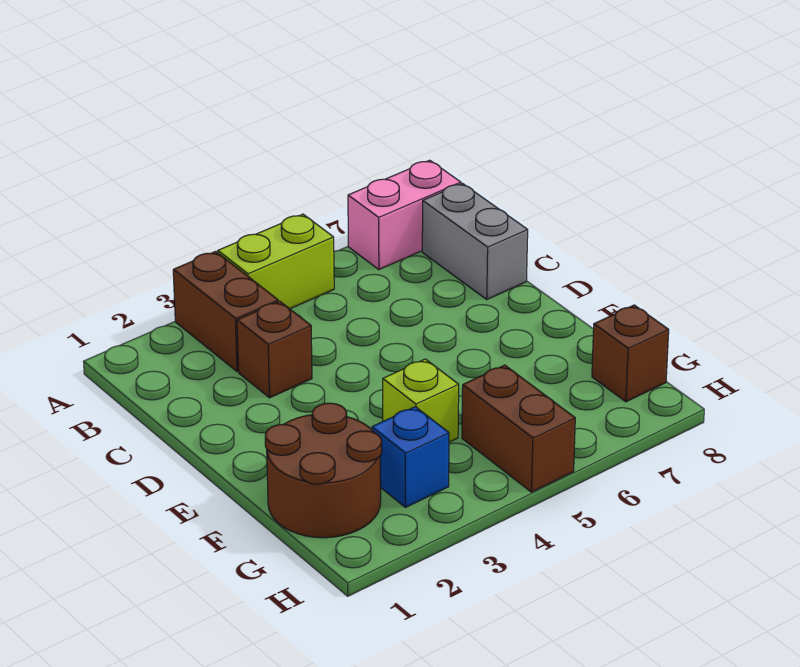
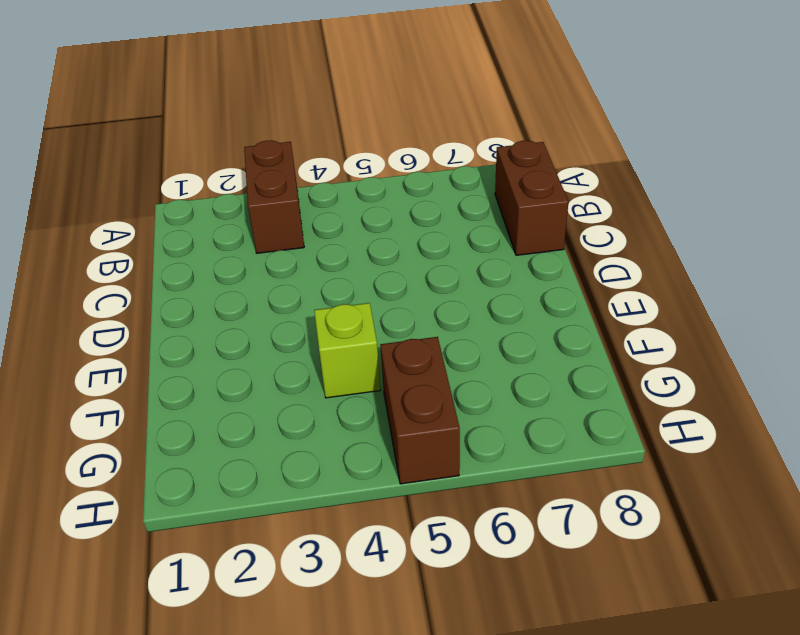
brown brick B8:C8 level 1 -> grey brick B8:C8 level 1
none -> lime brick A4:A5 level 1
none -> pink brick A7:A8 level 1

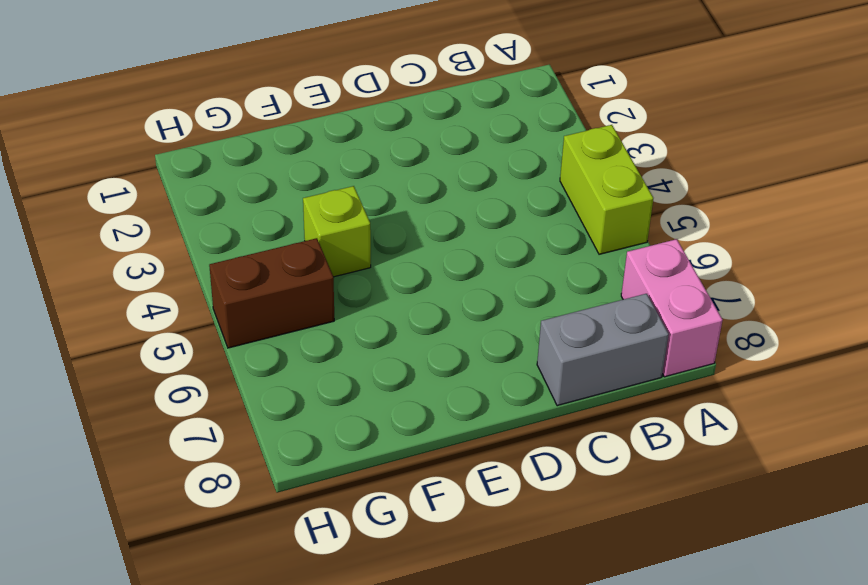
none -> brown brick A3:B3 level 1
none -> brown brick C3 level 1

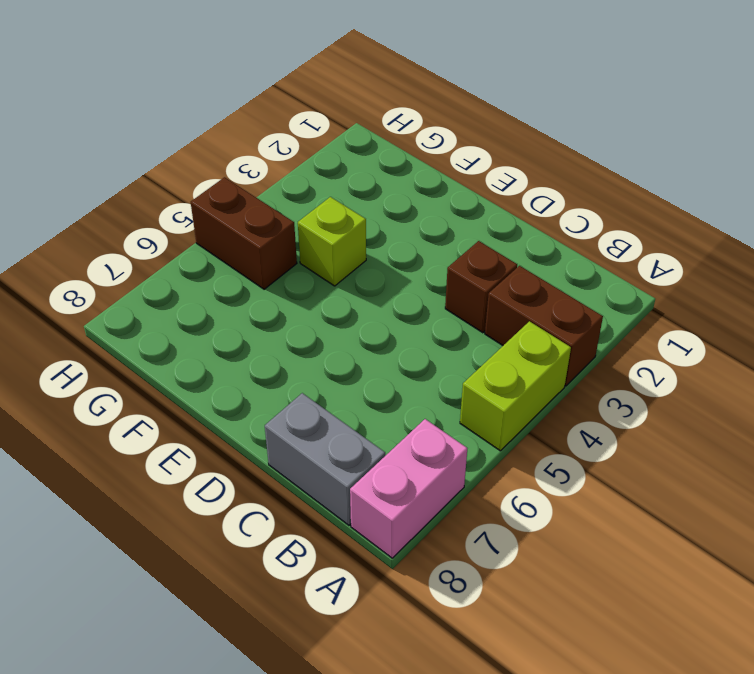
none -> brown round brick F1:G2 level 1
none -> blue brick G3 level 1

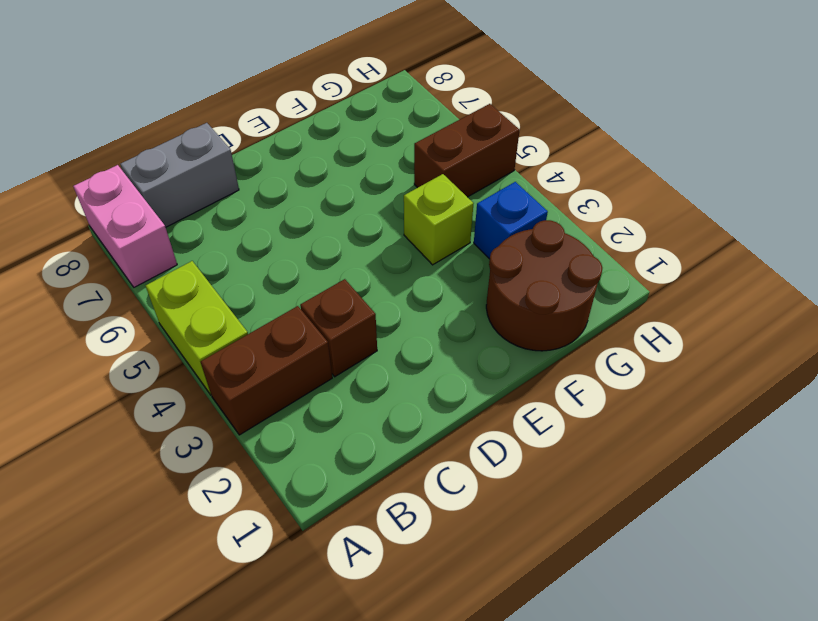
none -> brown brick G8 level 1

